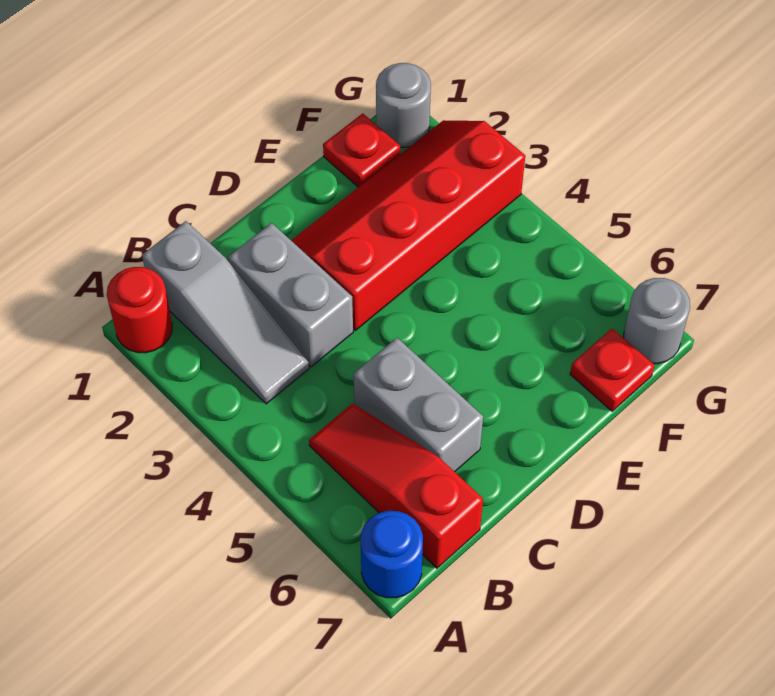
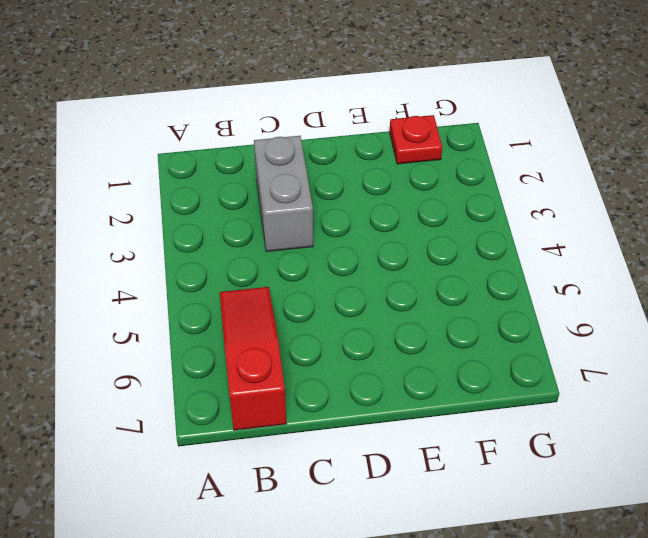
none -> red round brick A1 level 1
none -> blue round brick A7 level 1

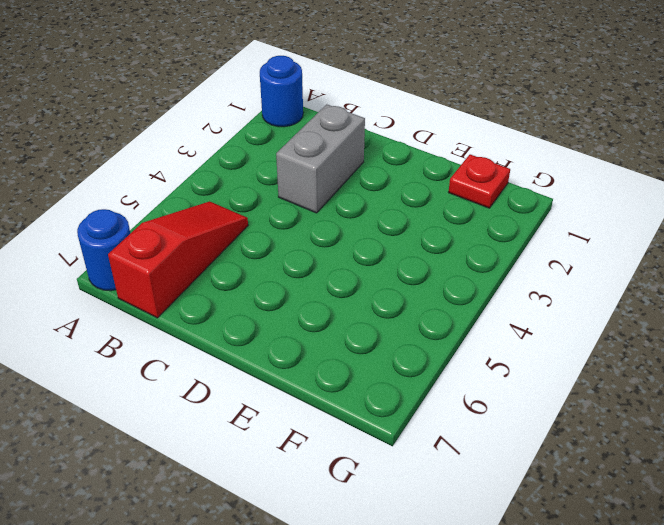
blue round brick A1 level 1 -> red round brick A1 level 1
none -> grey slope B1:B3 level 1 top 1
none -> grey brick C5:C6 level 1

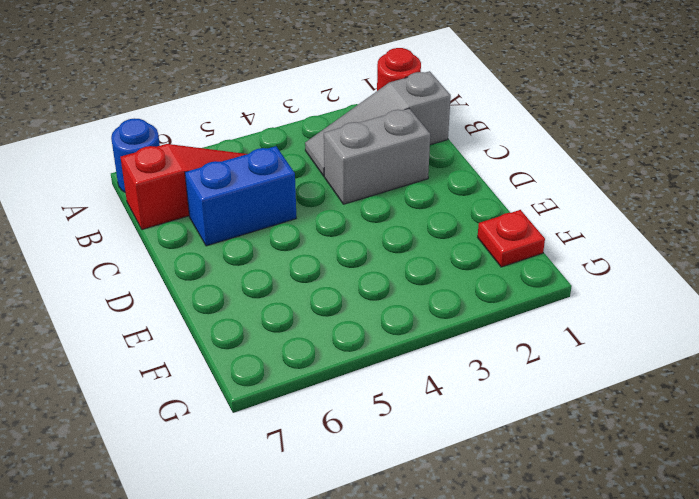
blue brick C5:C6 level 1 -> grey brick C5:C6 level 1
none -> red slope D2:G3 level 1 top 3
none -> red plate F7 level 1

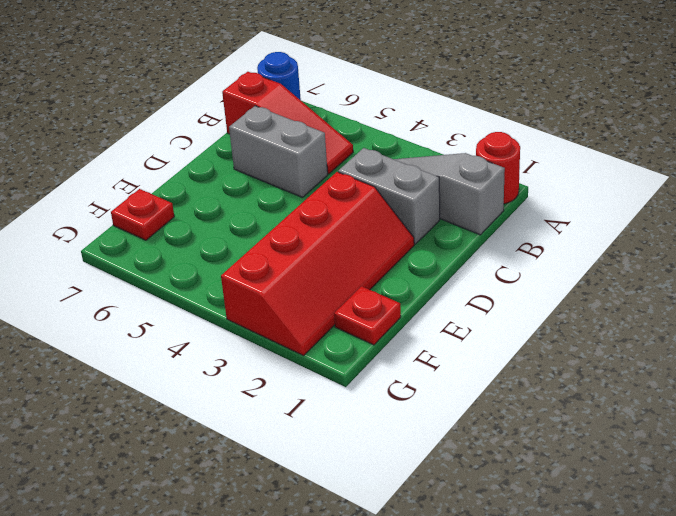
none -> grey round brick G1 level 1
none -> grey round brick G7 level 1

